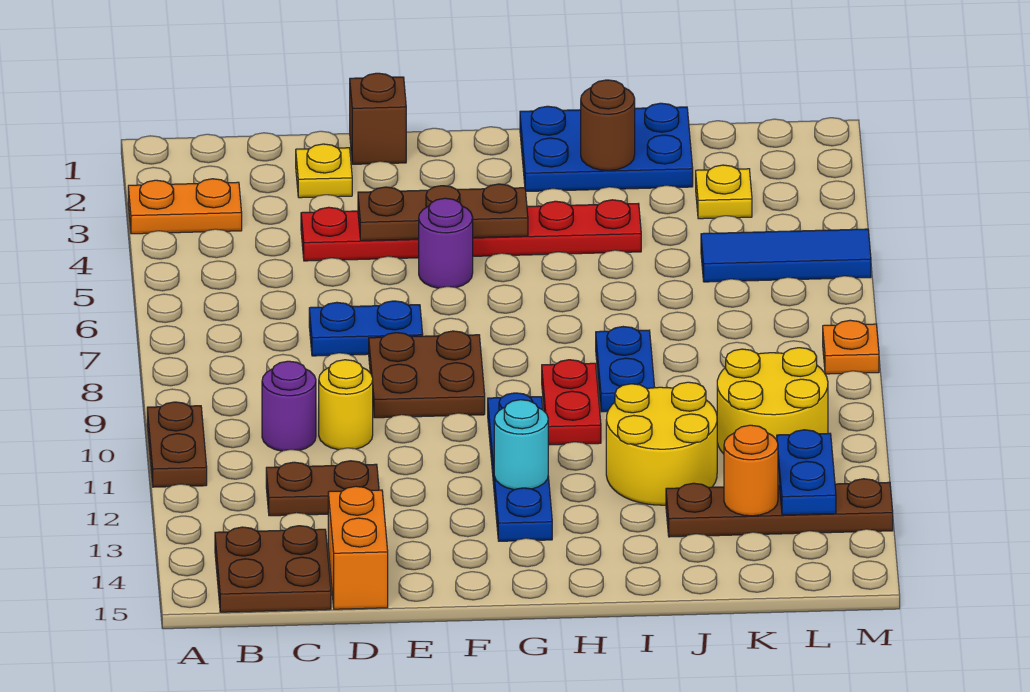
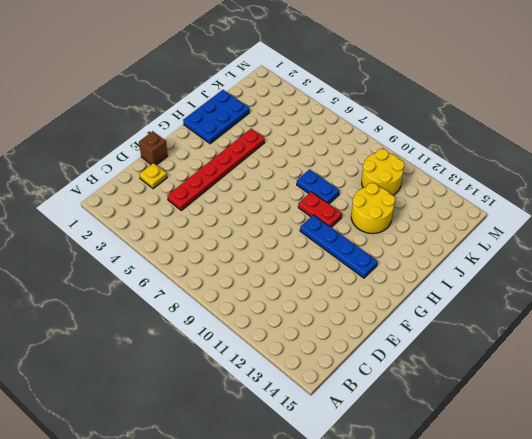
none -> orange plate A3:B3 level 1
none -> brown plate A10:A11 level 1
none -> brown plate B14:C15 level 1

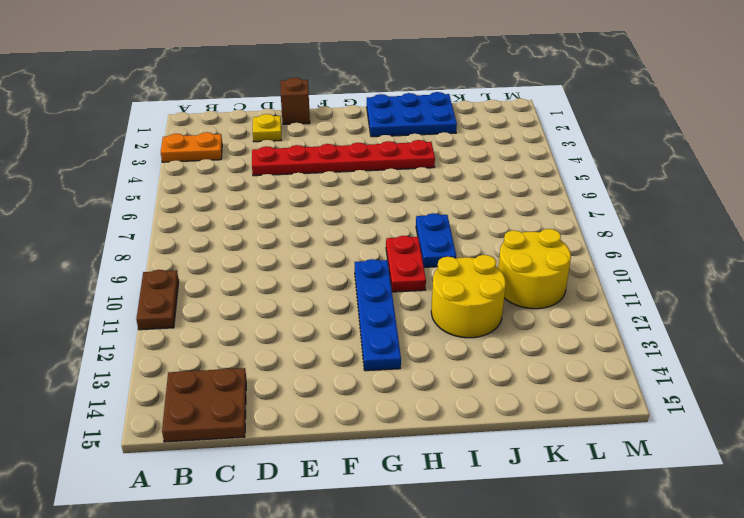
none -> purple round brick C10 level 1
none -> brown plate C12:D12 level 1
none -> blue plate D7:E7 level 1

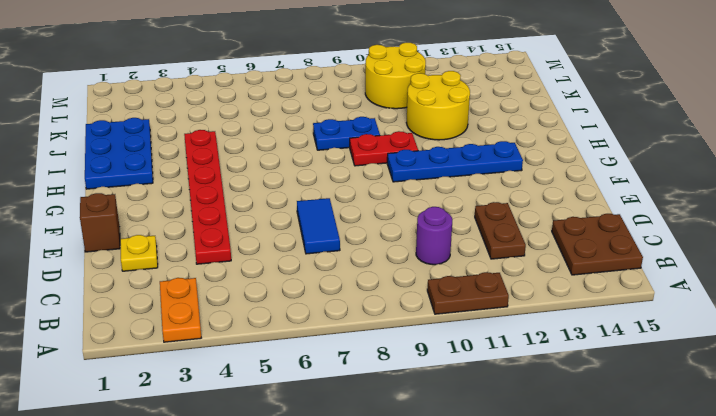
blue tile D7:E7 level 1 -> blue plate D7:E7 level 1
none -> yellow round brick D10 level 1
none -> orange brick D14:D15 level 1
none -> brown plate E8:F9 level 1

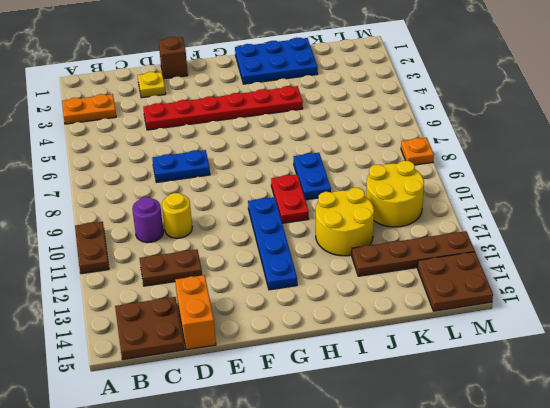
brown plate L14:M15 level 1 -> brown plate E8:F9 level 1
none -> purple round brick F5 level 1
none -> yellow plate K3 level 1
none -> blue tile K5:M5 level 1

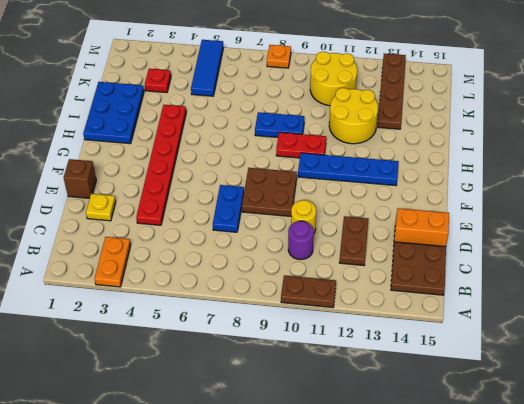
red plate K3 level 1 -> yellow plate K3 level 1
none -> purple round brick F5 level 1
none -> brown plate E4:G4 level 2
none -> cyan round brick G12 level 2

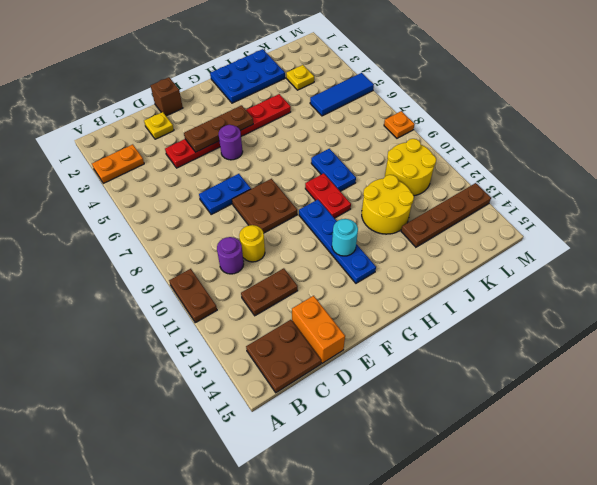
none -> brown round brick I2 level 2
none -> orange round brick K13 level 2
none -> blue plate L12:L13 level 2

